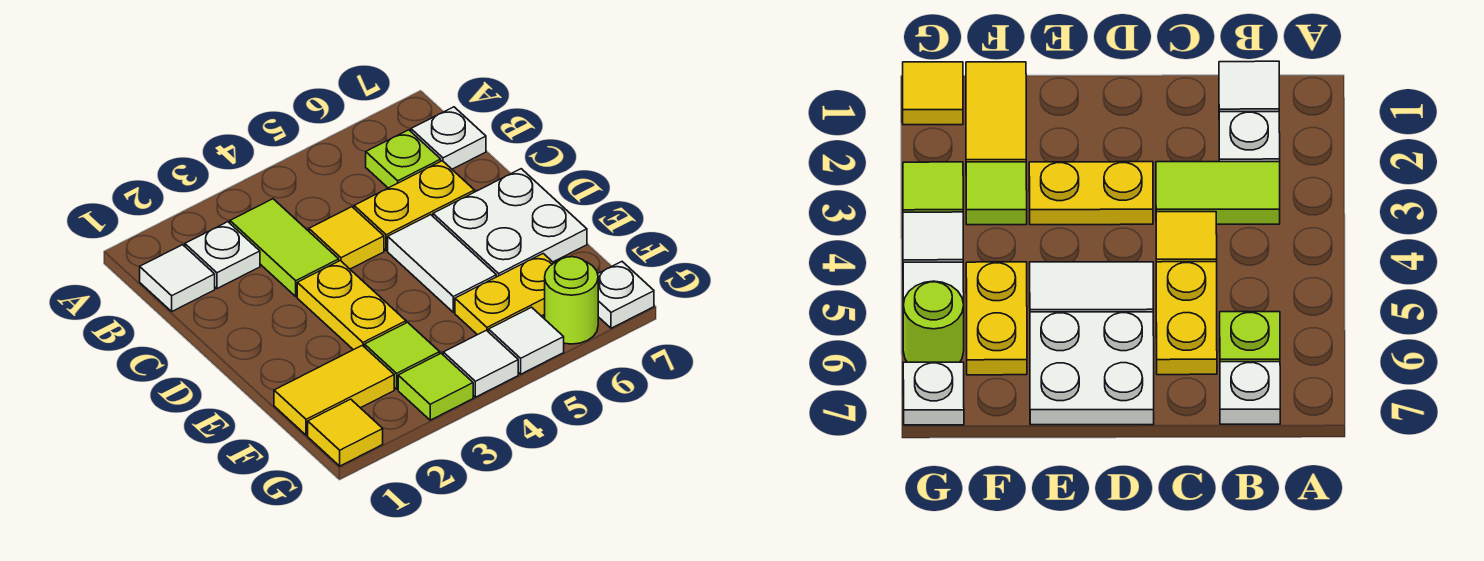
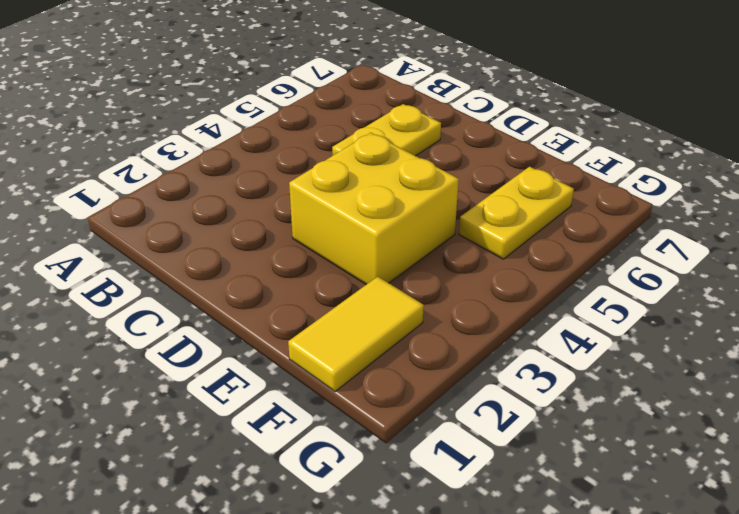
yellow brick D3:E4 level 1 -> yellow plate D3:E3 level 1
none -> white tile B1 level 1
none -> white plate B2 level 1
none -> lime tile B3:C3 level 1

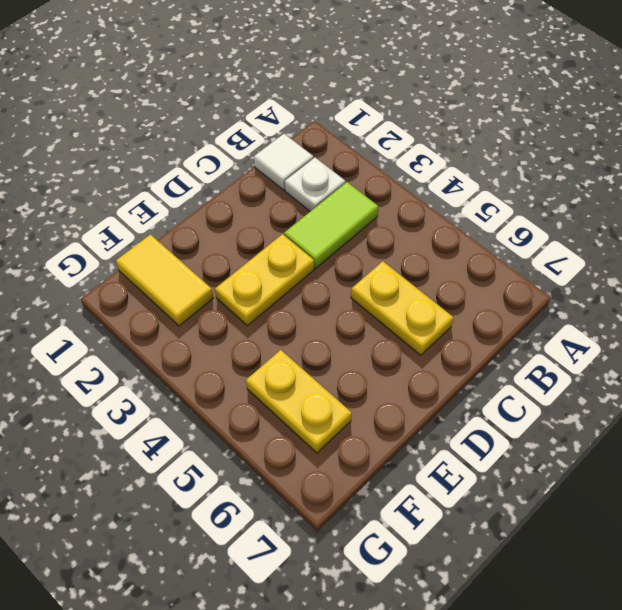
none -> lime plate B6 level 1
none -> white plate B7 level 1
none -> yellow tile C4 level 1

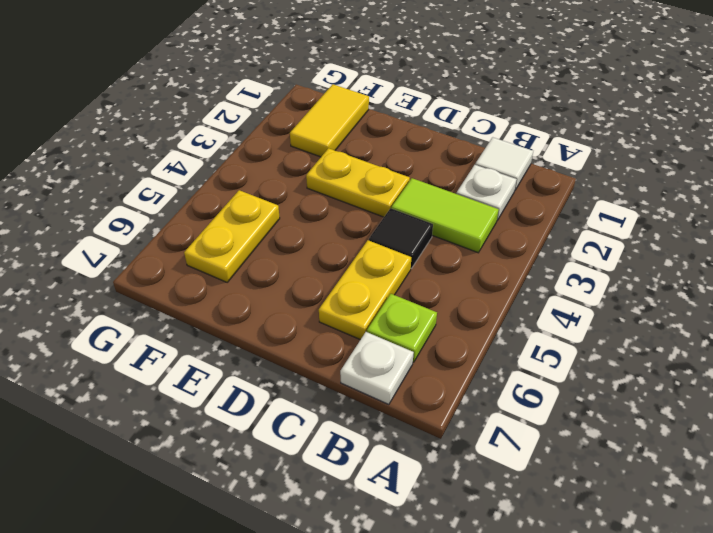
black tile C4 level 1 -> yellow tile C4 level 1
none -> white tile D5:E5 level 1
none -> white plate D6:E7 level 1
none -> lime tile F3 level 1

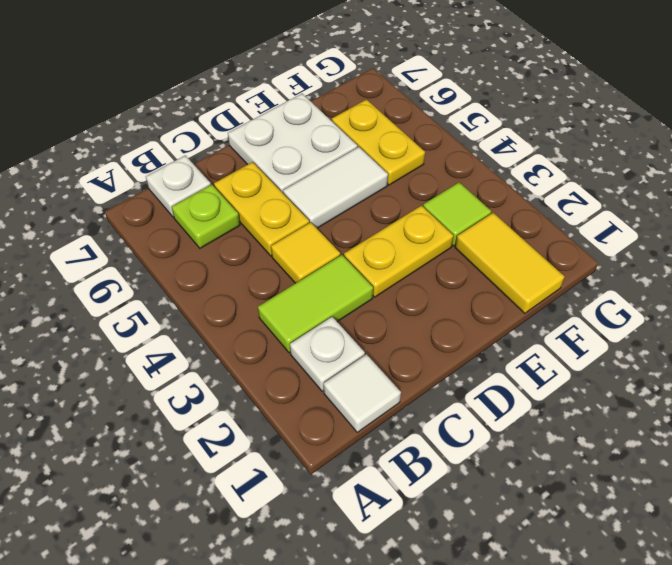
none -> yellow tile G1 level 1
none -> lime tile G3 level 1
none -> white tile G4 level 1

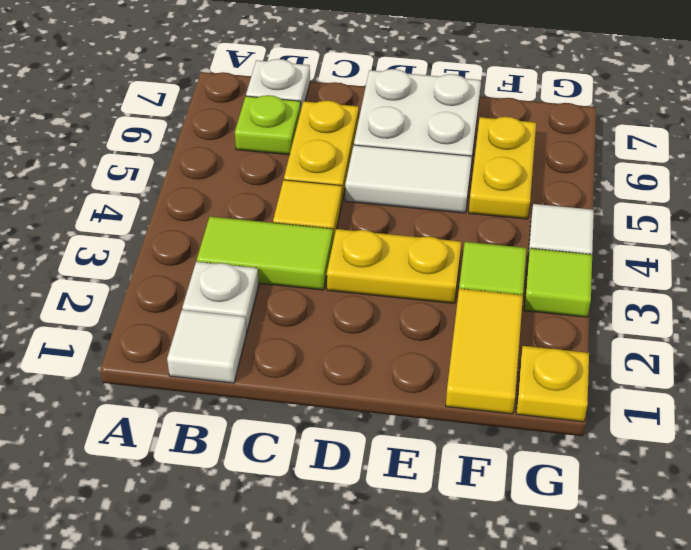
yellow plate G1 level 1 -> yellow tile G1 level 1
none -> white tile G5 level 1
none -> lime round brick G6 level 1
none -> white plate G7 level 1

